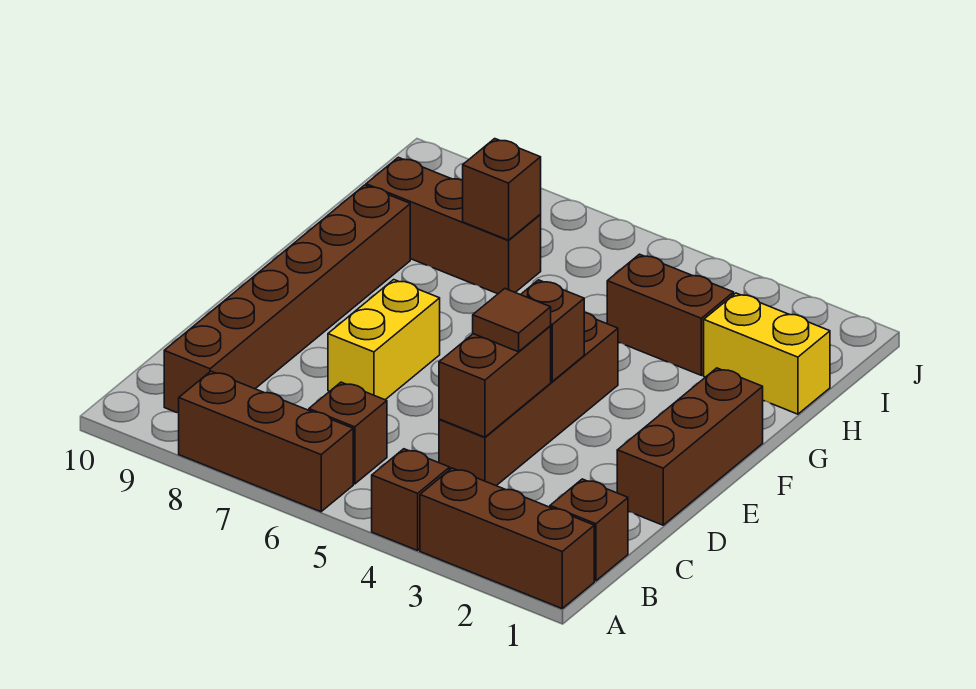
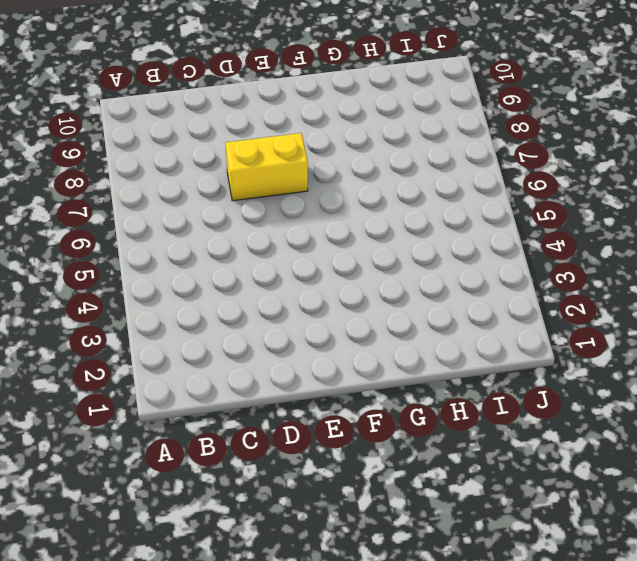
none -> brown brick A1:A3 level 1
none -> brown brick A4 level 1
none -> brown brick A6:A8 level 1

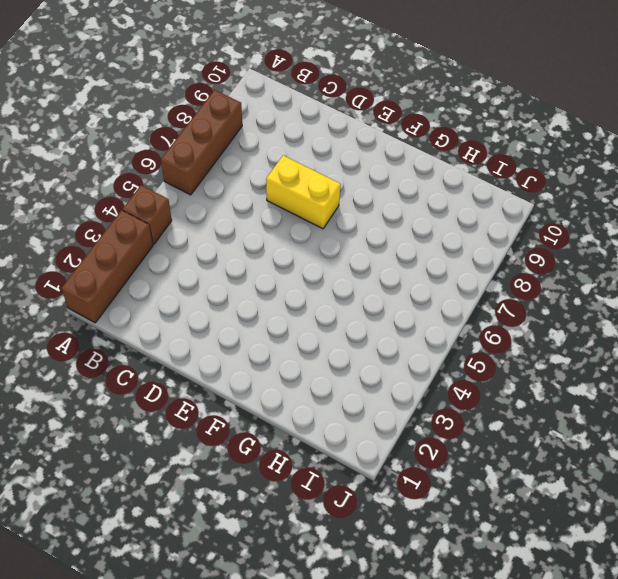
none -> brown brick B1 level 1
none -> brown brick B6 level 1
none -> brown brick B9:G9 level 1

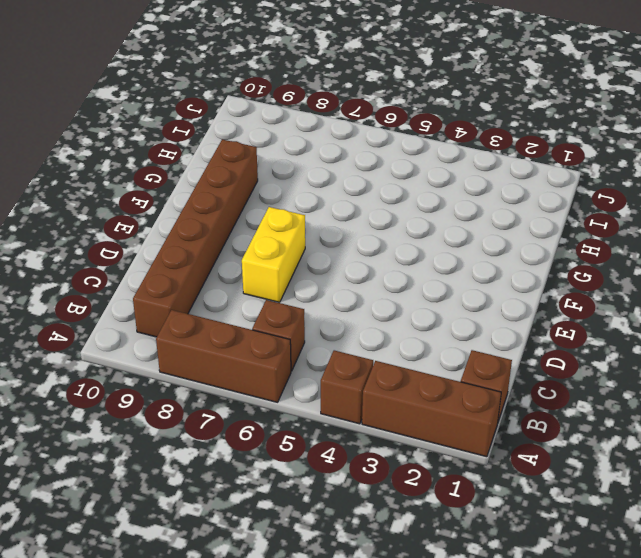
none -> brown brick C4:F4 level 1
none -> brown brick D1:F1 level 1
none -> yellow brick H1:H2 level 1

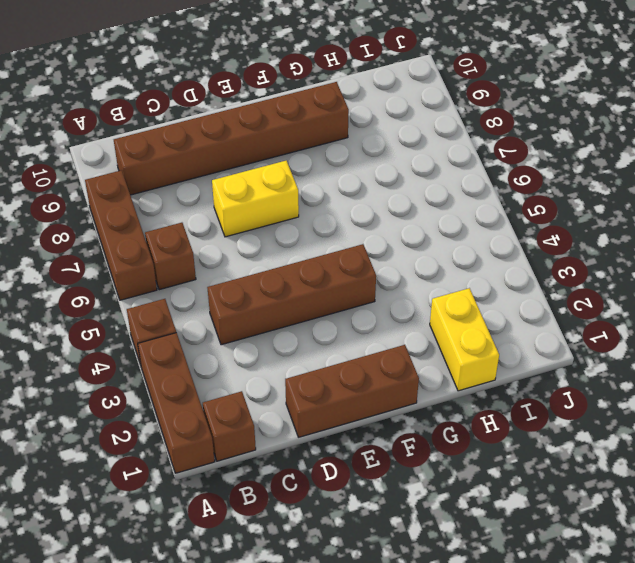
none -> brown brick H3:H4 level 1
none -> brown brick H7:H9 level 1
none -> brown brick C4:D4 level 2

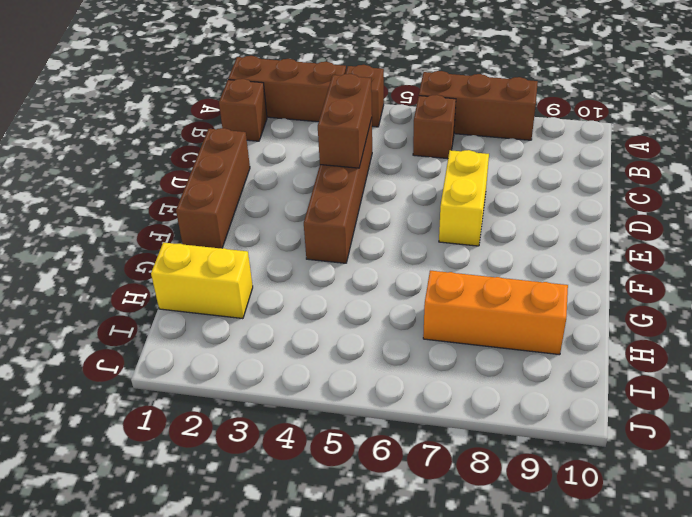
orange brick H7:H9 level 1 -> brown brick H7:H9 level 1
none -> brown brick B9:G9 level 1
none -> brown brick H3:H4 level 1
none -> brown brick E4 level 2

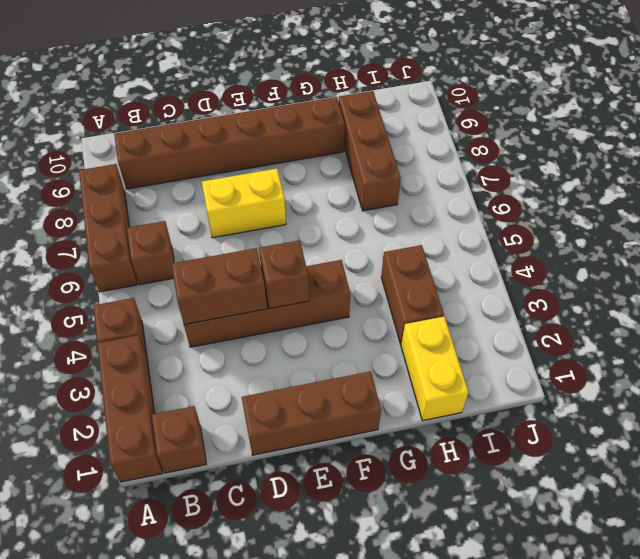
none -> brown brick H7 level 2
none -> brown tile D4 level 3

